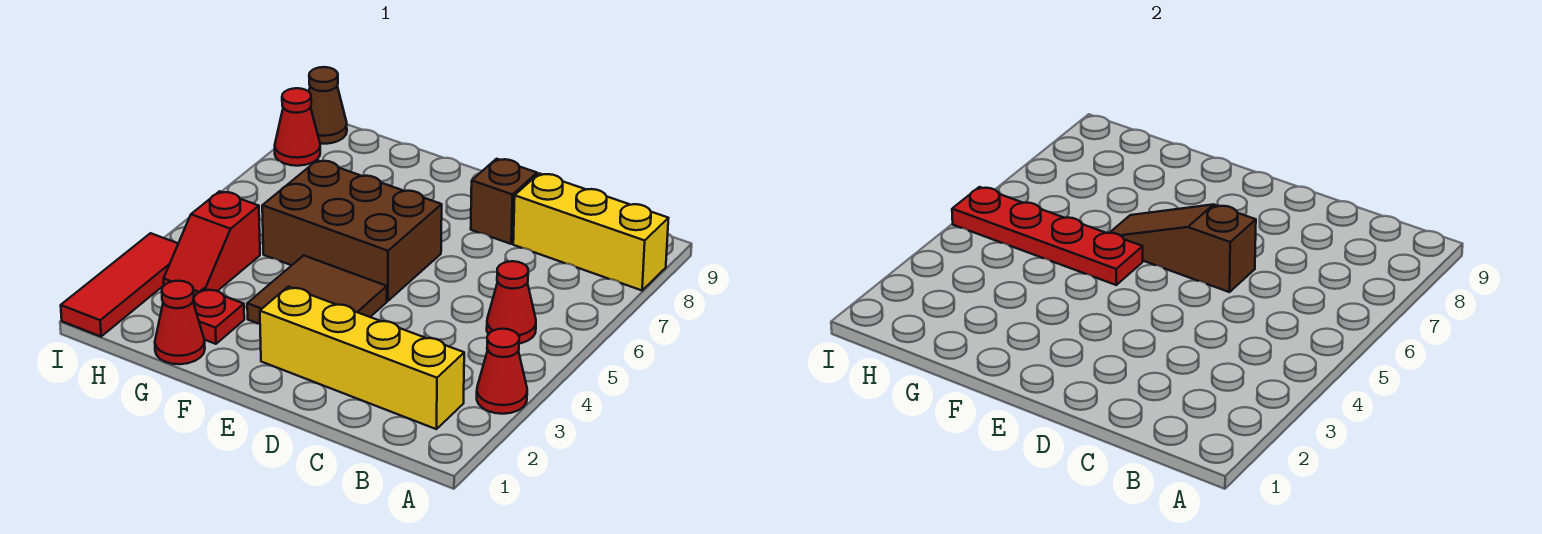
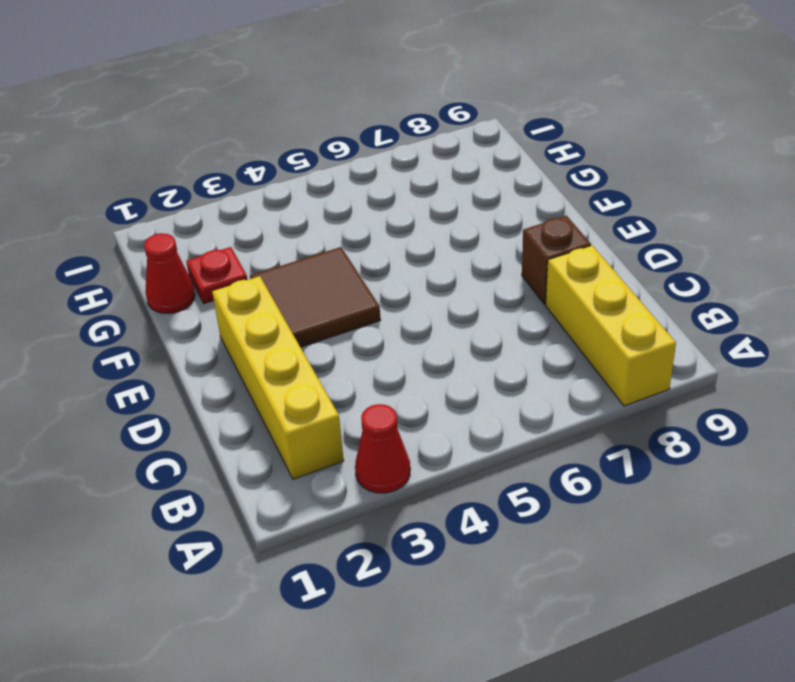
none -> red cone B5 level 1
none -> brown brick E5:G6 level 1
none -> red slope H3:H4 level 1 top 4

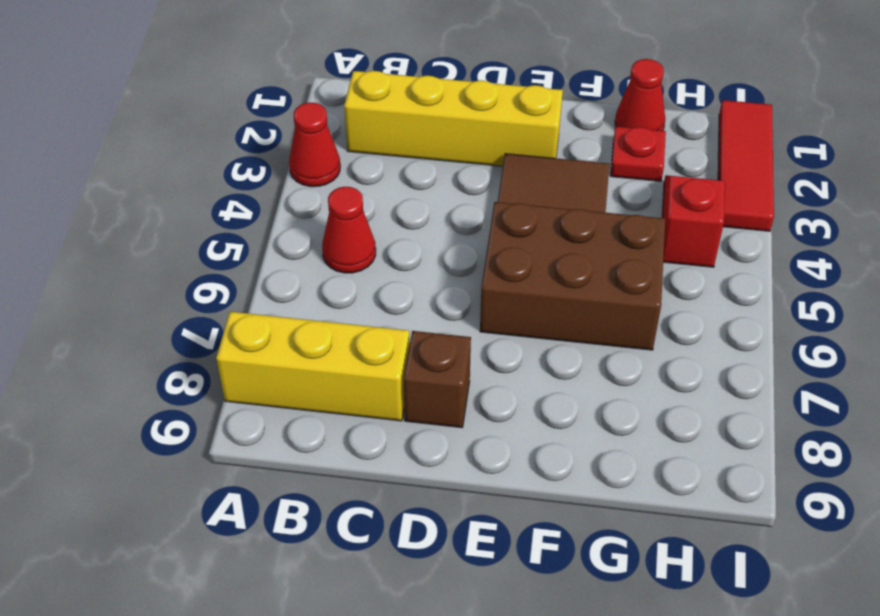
none -> red cone I8 level 1
none -> brown cone I9 level 1
none -> brown slope D6:F6 level 2 top D

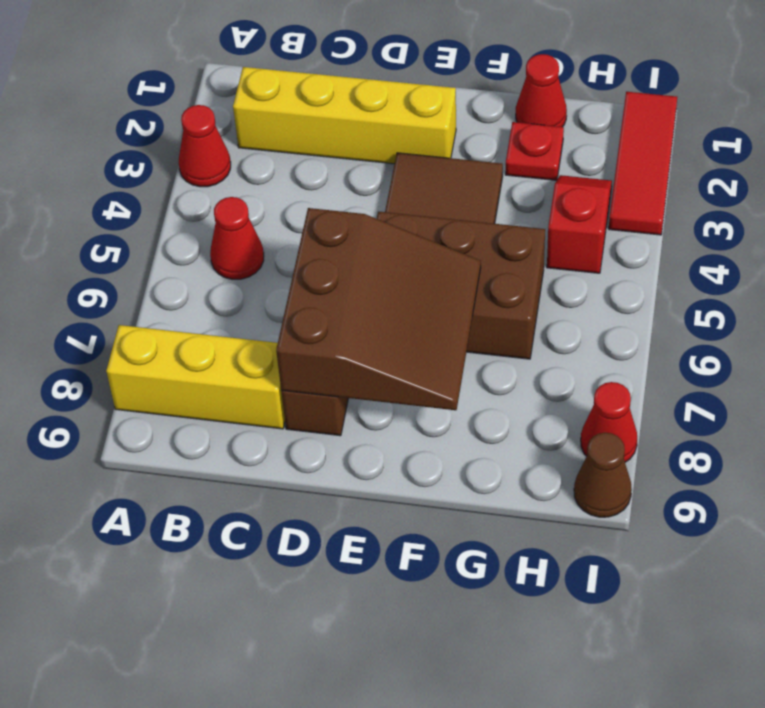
brown slope D6:F8 level 2 top D -> brown slope D6:F6 level 2 top D
none -> red plate F5:I5 level 2

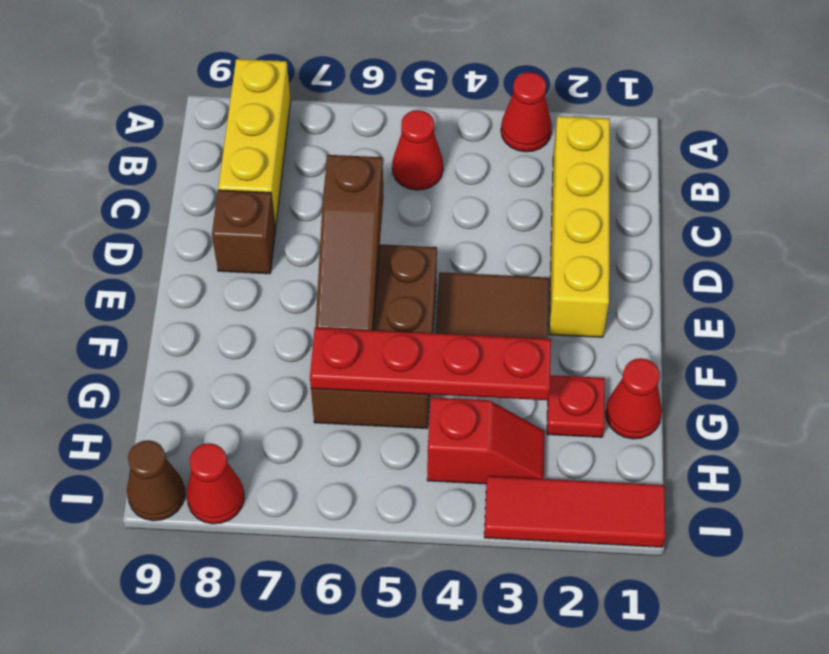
red plate G3:G6 level 2 -> red plate F5:I5 level 2

